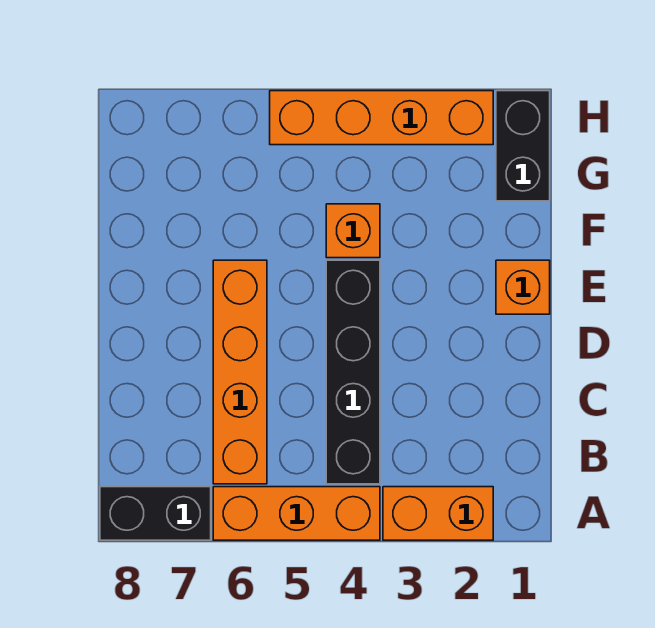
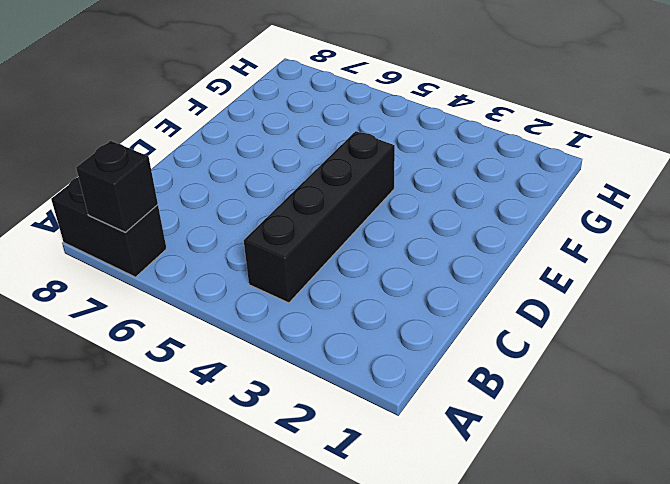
black brick A7 level 2 -> none
none -> orange brick A2:A3 level 1
none -> orange brick A4:A6 level 1

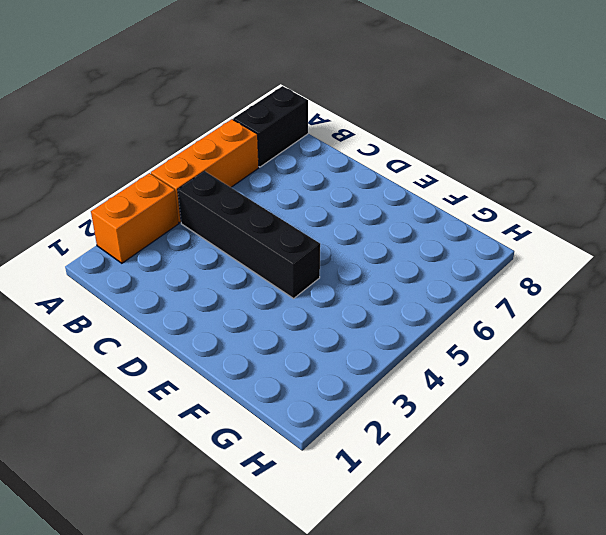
none -> orange brick B6:E6 level 1
none -> orange brick E1 level 1

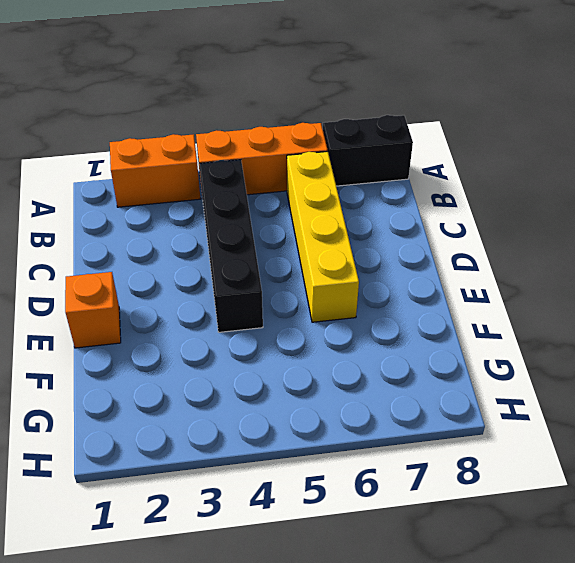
yellow brick B6:E6 level 1 -> orange brick B6:E6 level 1
none -> orange brick F4 level 1
none -> black brick G1:H1 level 1

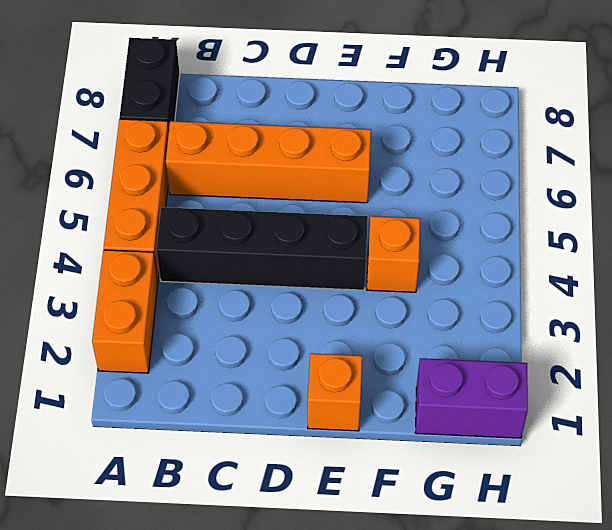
purple brick G1:H1 level 1 -> black brick G1:H1 level 1
none -> orange brick H2:H5 level 1

